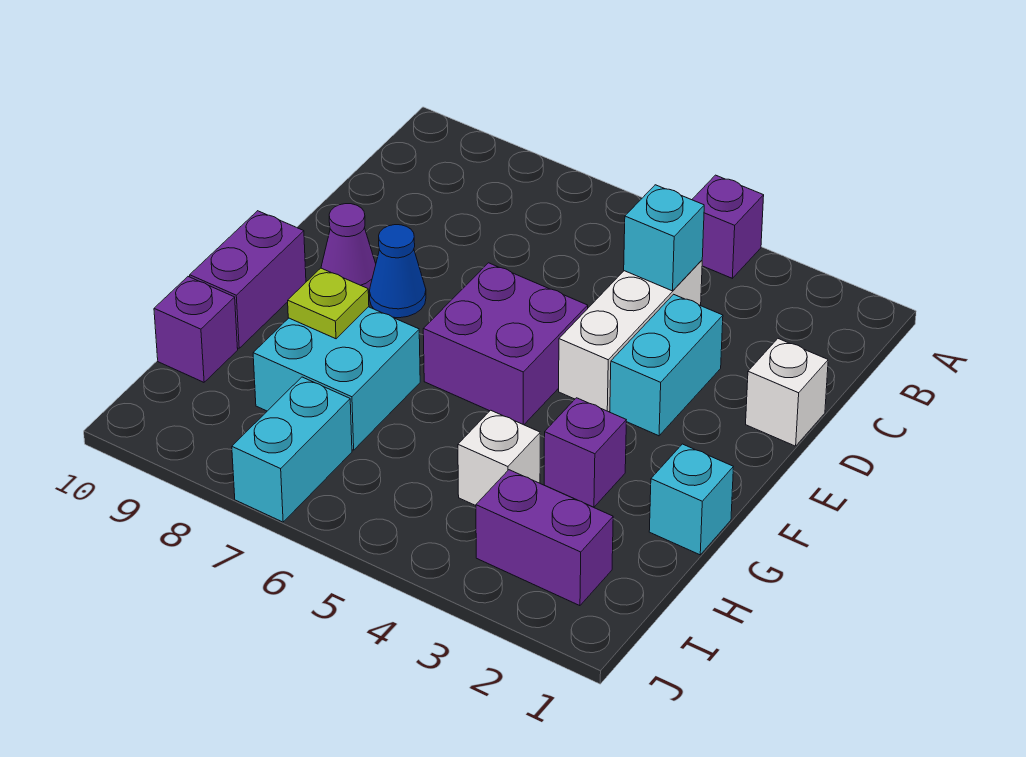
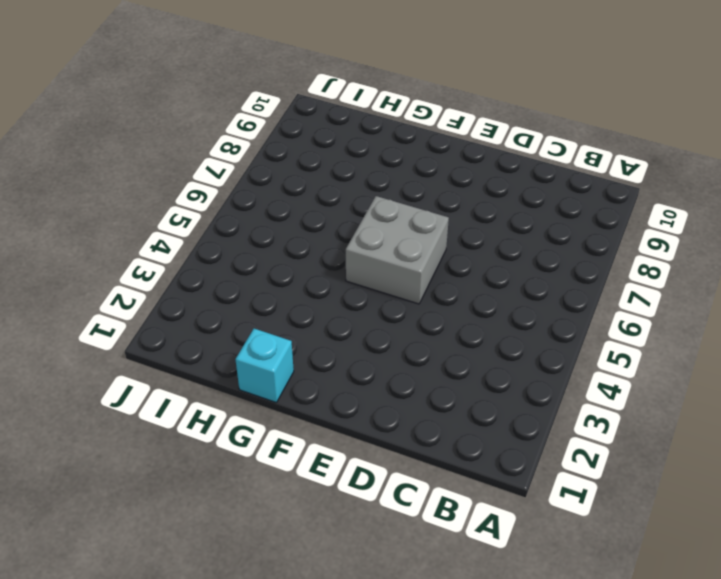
grey brick E5:F6 level 1 -> purple brick E5:F6 level 1
none -> purple brick A4 level 1
none -> white brick C4:E4 level 1
none -> white brick D1 level 1

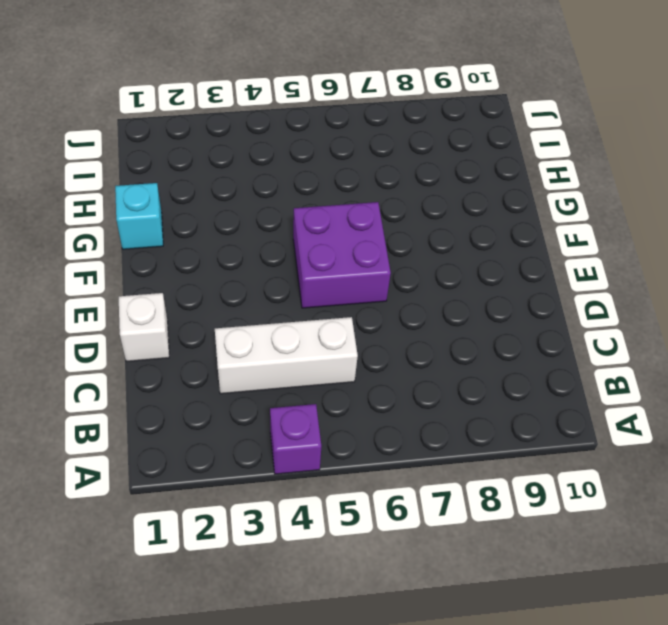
white brick C3:C5 level 1 -> white brick C4:E4 level 1
none -> cyan brick D3:E3 level 1
none -> blue cone E8 level 1
none -> purple cone E9 level 1

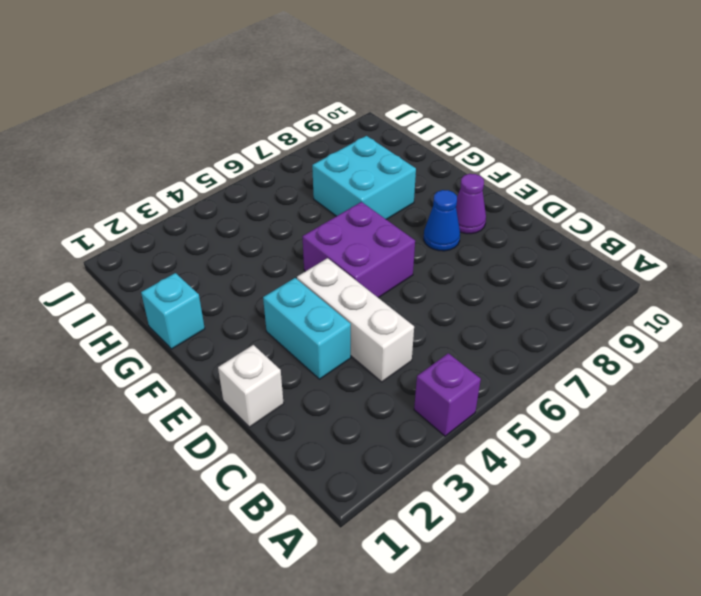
none -> purple brick F10:G10 level 1
none -> purple brick G3 level 1
none -> white brick H4 level 1

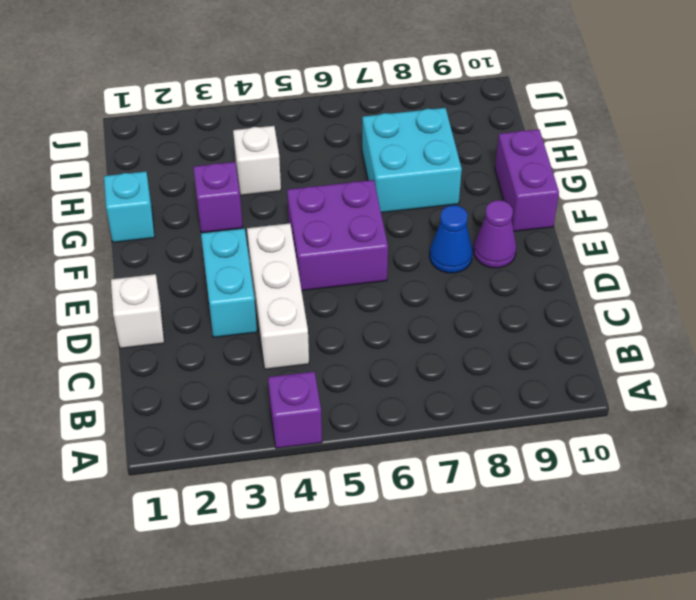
none -> purple brick H10 level 1
none -> purple brick I2:I3 level 1
none -> cyan brick I7:J7 level 1

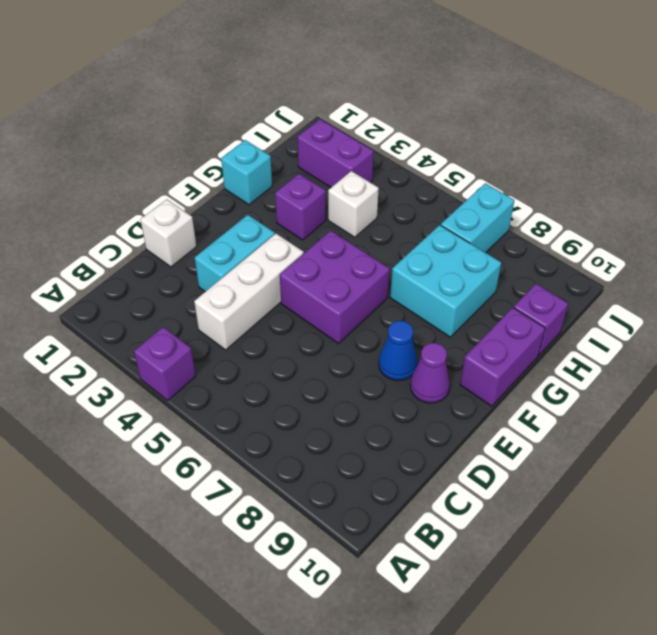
none -> cyan brick C4 level 2
none -> lime plate G8 level 2

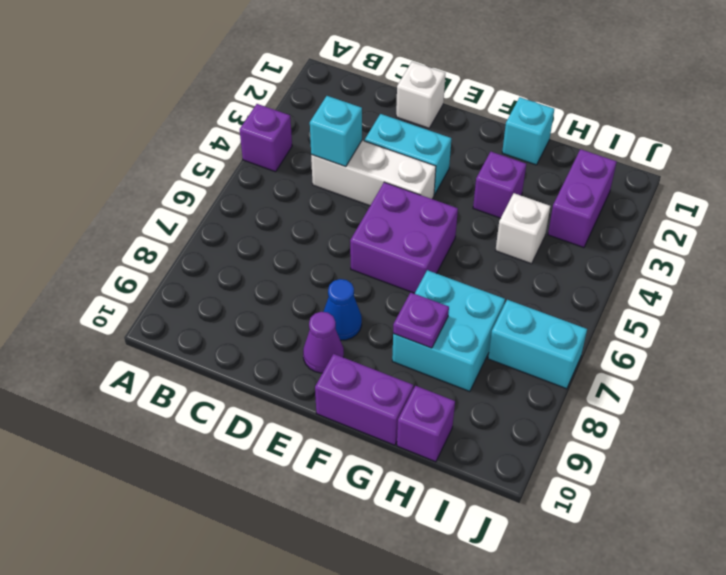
purple plate G8 level 2 -> lime plate G8 level 2

